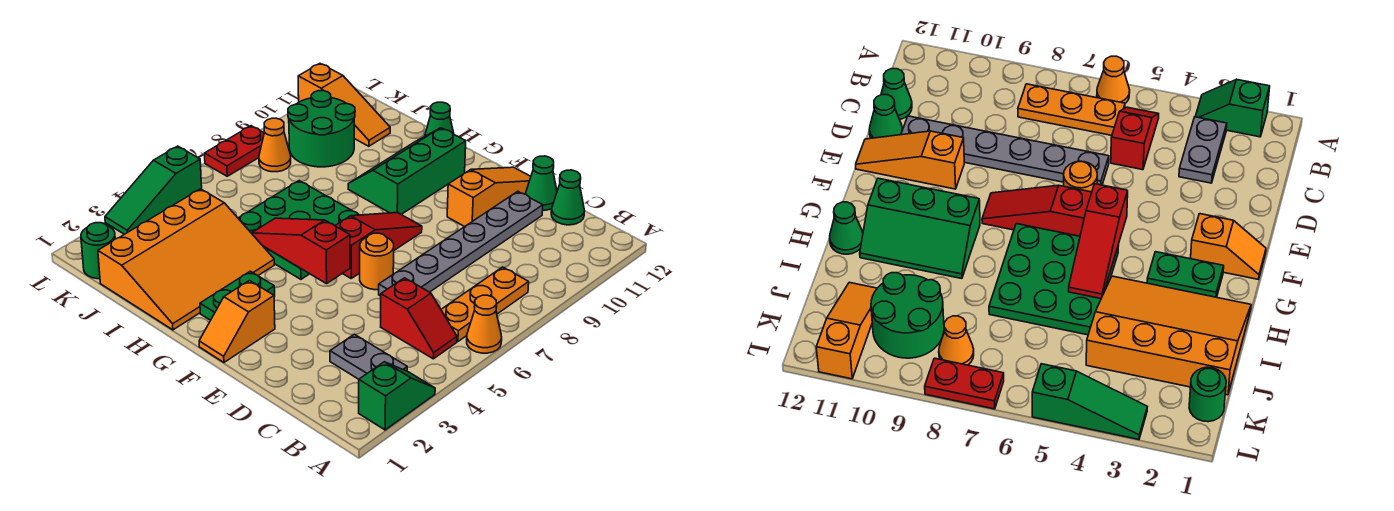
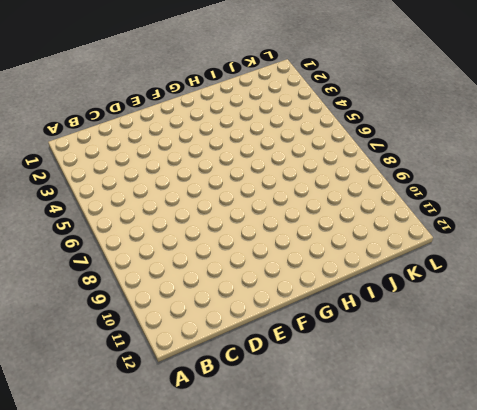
none -> green slope A2:A3 level 1 top 2
none -> orange cone A6 level 1
none -> grey plate B3:C3 level 1

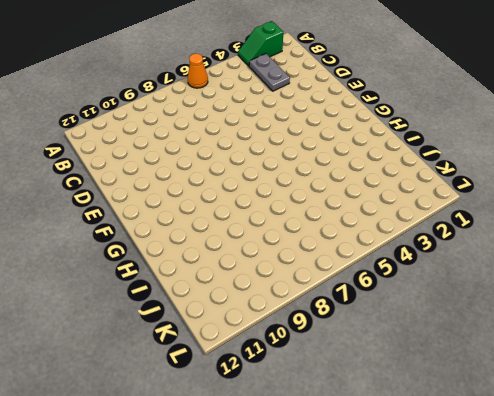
none -> red slope B5:C5 level 1 top C
none -> orange plate B6:B8 level 1
none -> green cone C12 level 1

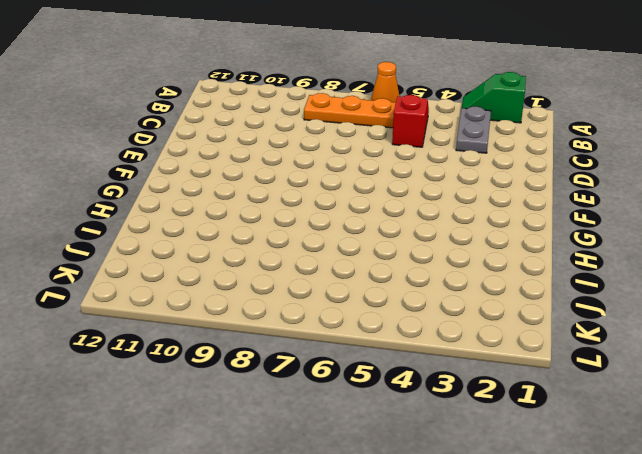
none -> green cone C12 level 1
none -> grey plate D6:D11 level 1
none -> green cone D12 level 1

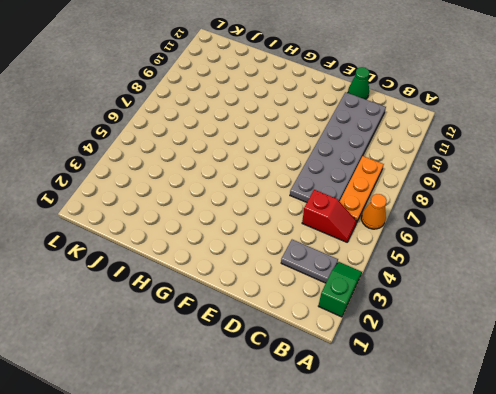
grey plate C6:D11 level 1 -> grey plate D6:D11 level 1
none -> green cone C12 level 1
none -> orange round brick E6 level 1
none -> orange slope E10:E12 level 1 top 10

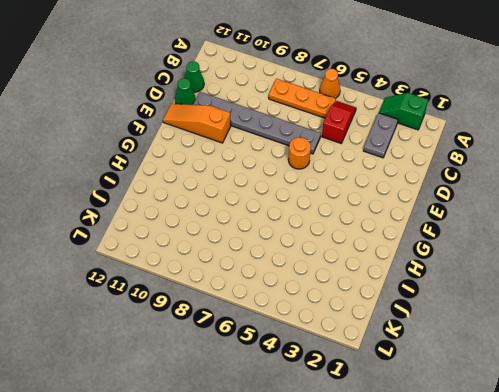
none -> orange slope F1:F2 level 1 top 2
none -> red slope F6:F8 level 1 top 6
none -> green plate G2:G3 level 1

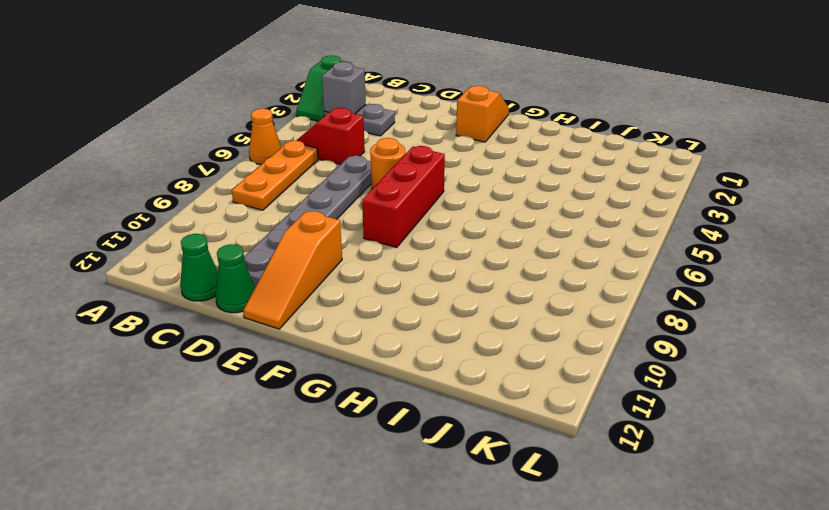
grey brick B3 level 2 -> none
red brick F6:F8 level 1 -> red slope F6:F8 level 1 top 6
none -> green plate G2:G3 level 1
none -> green plate G5:I7 level 1
none -> green slope G9:H11 level 1 top G

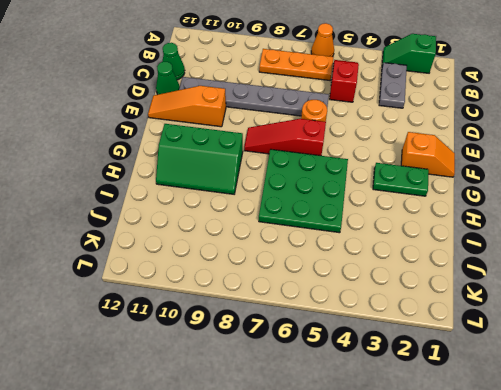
none -> orange slope H1:J4 level 1 top J
none -> green cone H12 level 1
none -> green round brick J9:K10 level 1

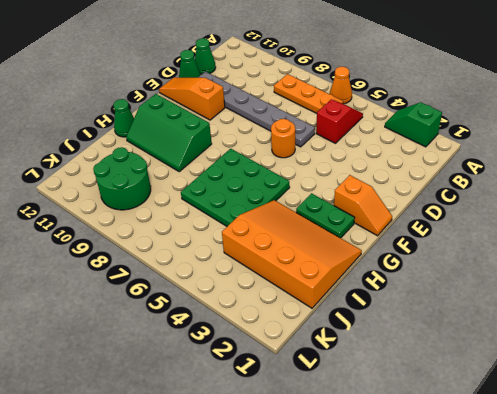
none -> grey plate B3:C3 level 1
none -> red slope F6:F8 level 1 top 6
none -> orange slope J11:L11 level 1 top L

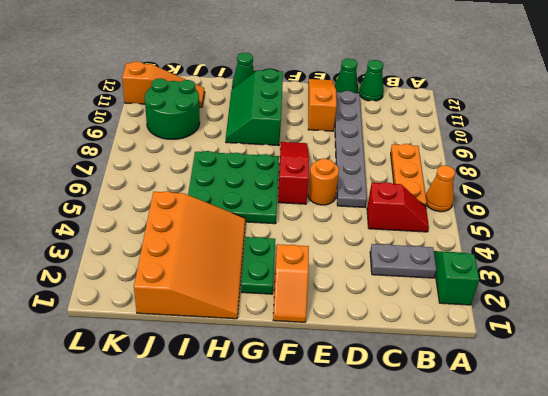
none -> green round brick K1 level 1
none -> orange cone K8 level 1
none -> green slope L3:L5 level 1 top 5

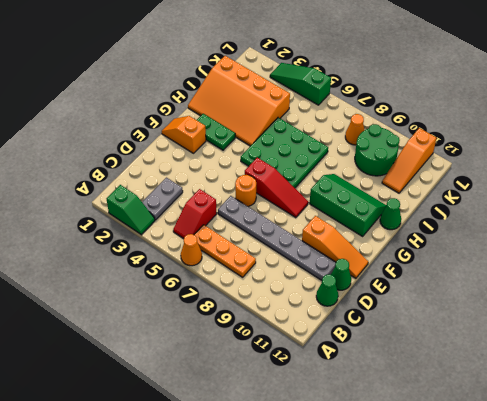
none -> green round brick K1 level 1
none -> red plate L7:L8 level 1
none -> red slope F5:H5 level 2 top F

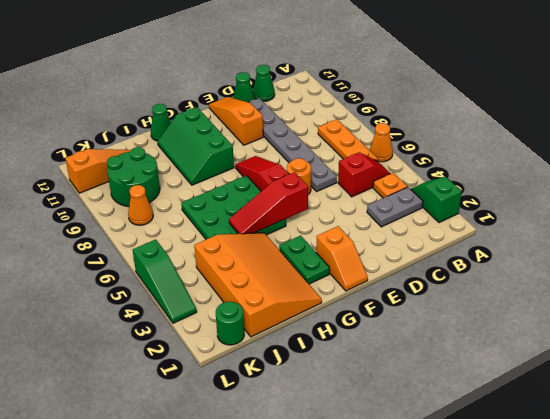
orange plate B4 level 1 -> none
none -> red plate L7:L8 level 1

